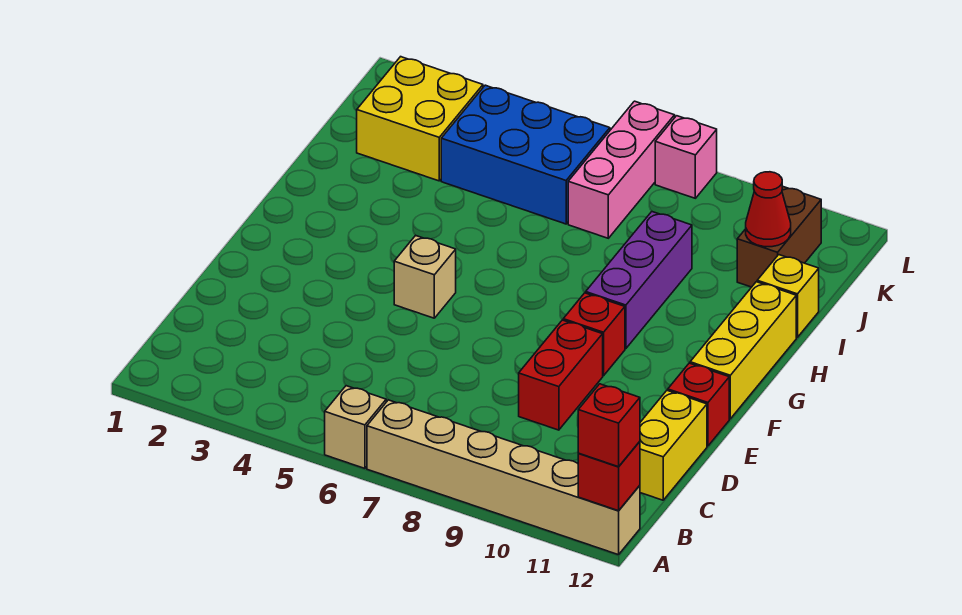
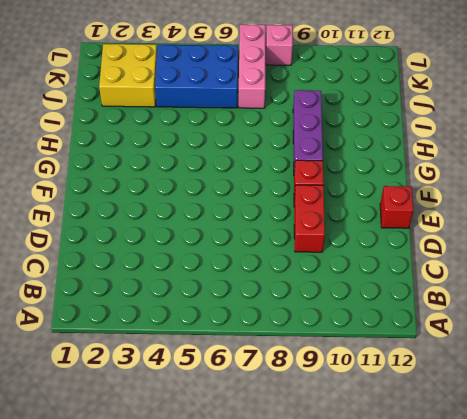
none -> tan brick A6 level 1
none -> tan brick A7:A12 level 1
none -> yellow brick C12:D12 level 1

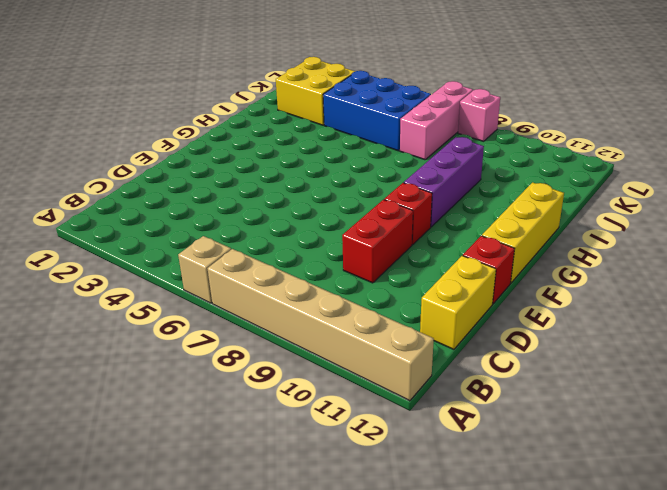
none -> tan brick F5 level 1
none -> yellow brick I12 level 1
none -> brown brick J11:K11 level 1

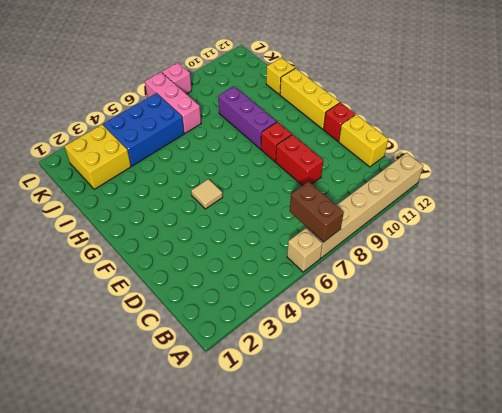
brown brick A7:B7 level 2 -> brown brick J11:K11 level 1
tan tile F5 level 1 -> tan brick F5 level 1
none -> red brick A12 level 2
none -> red cone J11 level 2
none -> red brick A12 level 3

